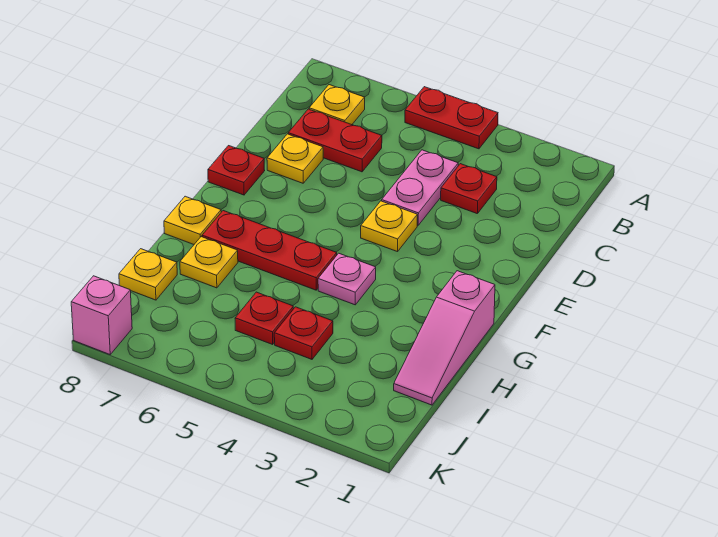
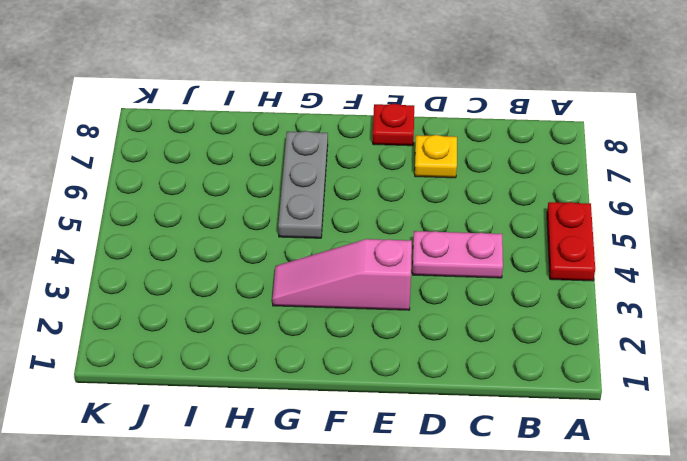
pink slope E3:G3 level 1 top E -> pink slope G1:I1 level 1 top G
grey plate G5:G7 level 1 -> red plate G5:G7 level 1
none -> yellow plate B7 level 1
none -> red plate C3 level 1
none -> red plate C6:C7 level 1

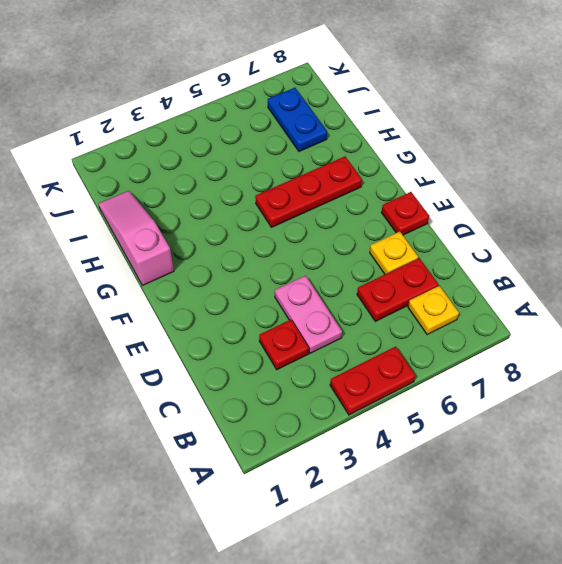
blue plate I7:J7 level 1 -> none
none -> yellow plate E4 level 1
none -> pink plate G4 level 1
none -> yellow plate G8 level 1

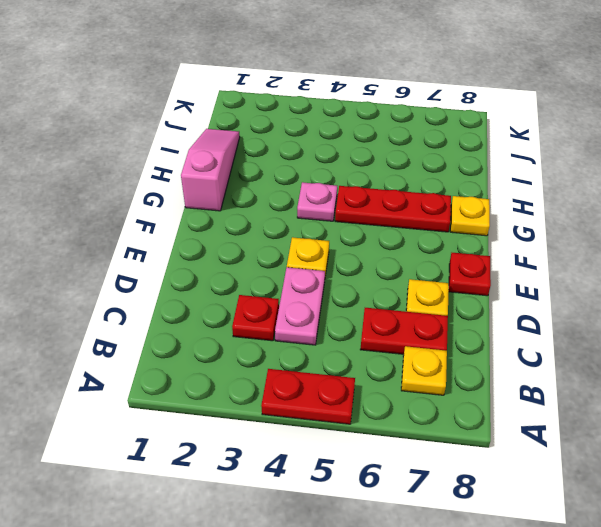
none -> yellow plate H7 level 1
none -> red plate I4 level 1
none -> red plate I5 level 1

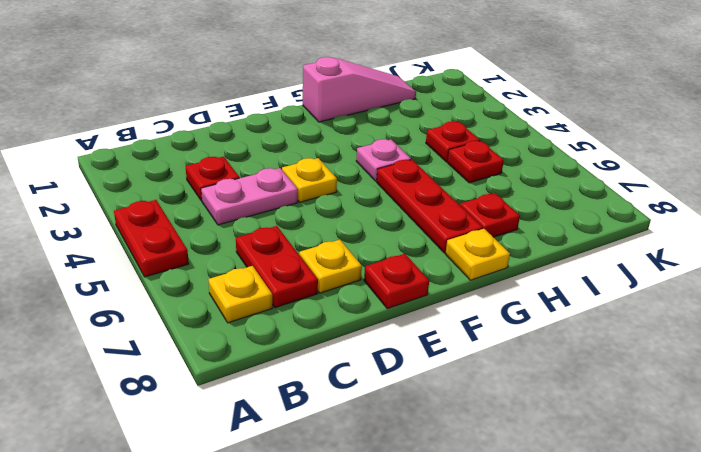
red plate H7 level 1 -> yellow plate H7 level 1
none -> yellow plate I8 level 1
none -> pink brick K8 level 1

